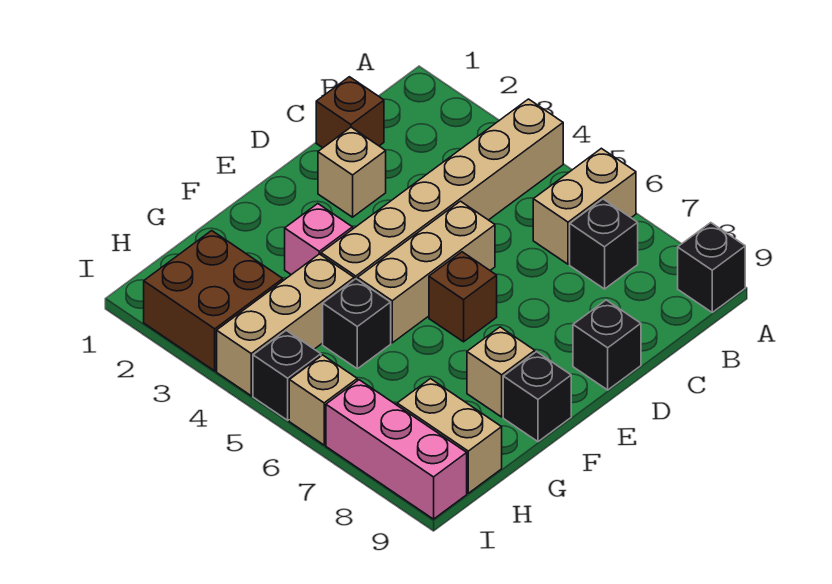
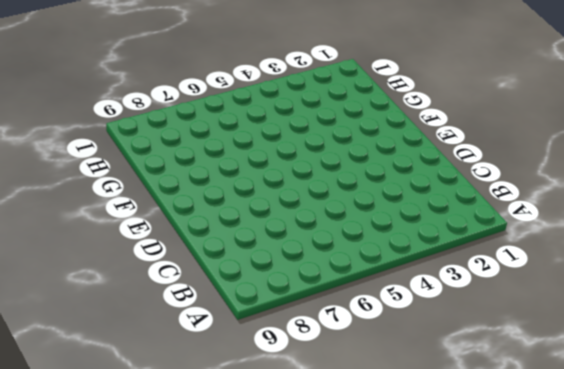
none -> tan brick A4:F4 level 1
none -> tan brick A6:B6 level 1
none -> black brick A9 level 1

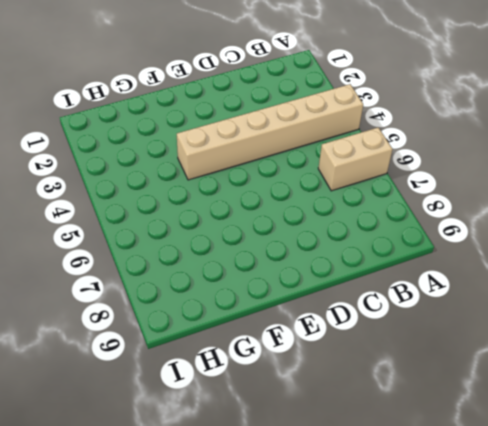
none -> black brick A9 level 1
none -> black brick B7 level 1
none -> brown brick C1 level 1

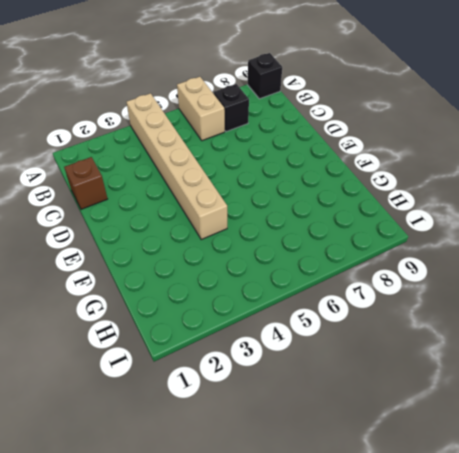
none -> tan brick D2 level 1
none -> tan brick D5:F5 level 1
none -> black brick D9 level 1

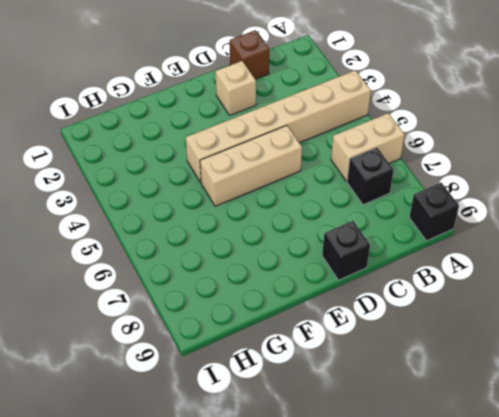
none -> brown brick E6 level 1
none -> pink brick F3 level 1
none -> tan brick F8 level 1

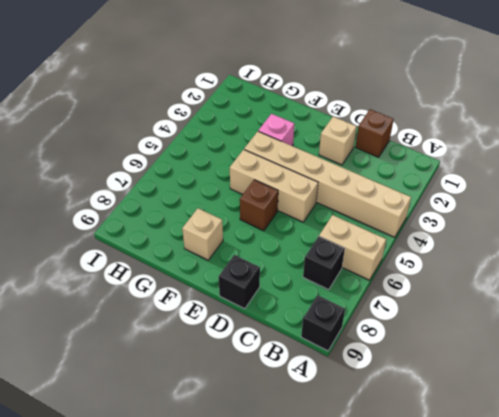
none -> black brick F9 level 1
none -> tan brick G4:I4 level 1
none -> black brick G5 level 1

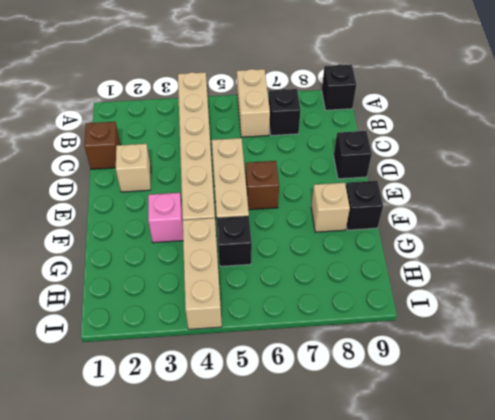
none -> brown brick H2:I3 level 1
none -> tan brick H8:H9 level 1
none -> black brick I5 level 1

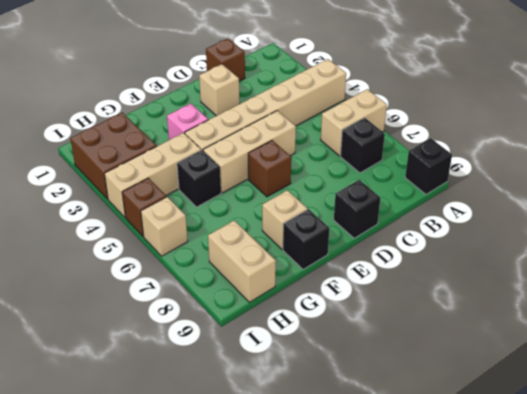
brown brick I5 level 1 -> black brick I5 level 1
none -> pink brick I7:I9 level 1

